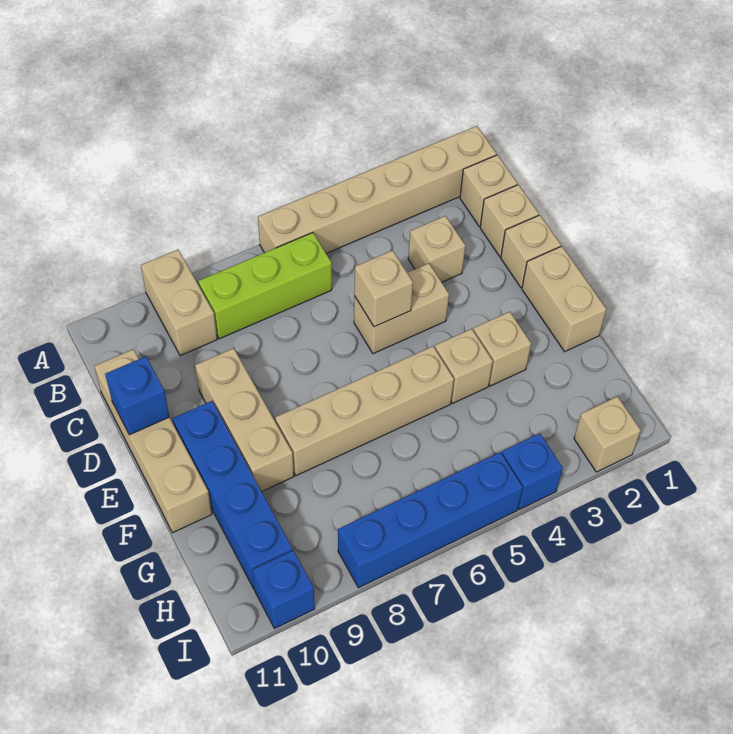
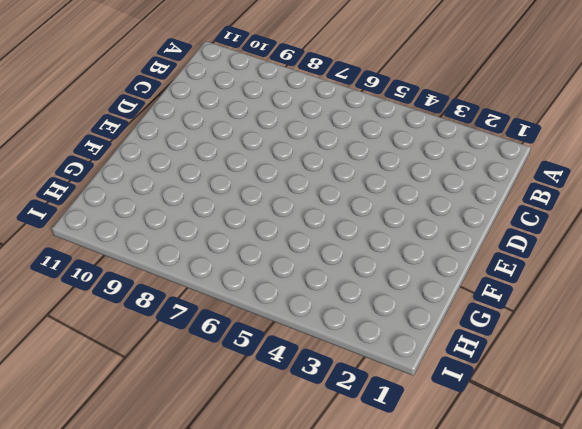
none -> tan brick A1:A6 level 1
none -> tan brick A9:B9 level 1
none -> tan brick B1 level 1

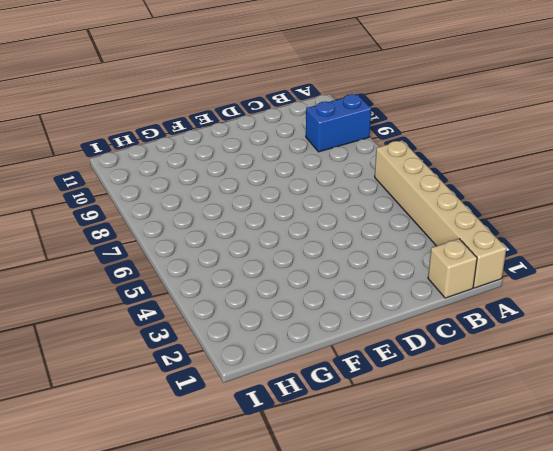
blue brick A9:B9 level 1 -> tan brick A9:B9 level 1
none -> lime brick B6:B8 level 1
none -> tan brick C1 level 1
none -> tan brick C3 level 1

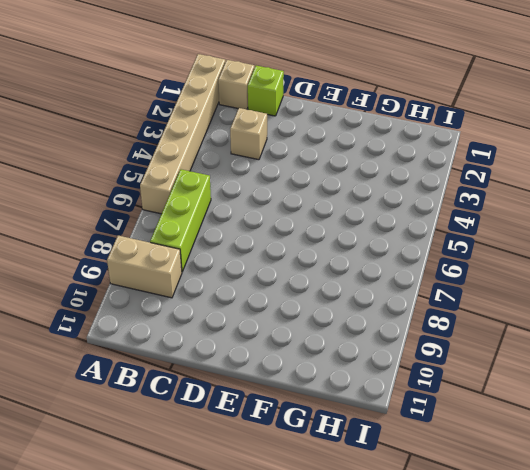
lime brick C1 level 1 -> tan brick C1 level 1
none -> tan brick C11:F11 level 1
none -> tan brick D1 level 1
none -> tan brick D4:D5 level 1

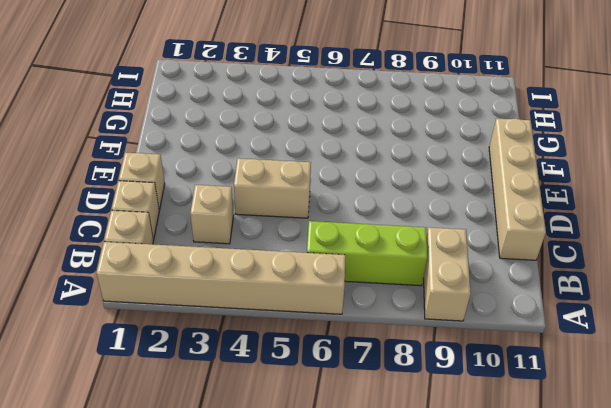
none -> tan brick D9:F9 level 1
none -> tan brick E1:F1 level 1
none -> blue brick E10:H10 level 1

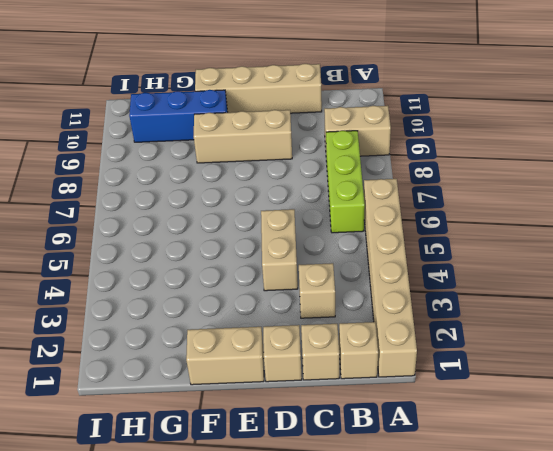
blue brick F10:H10 level 1 -> blue brick E10:H10 level 1
none -> tan brick F3 level 1
none -> tan brick F4 level 1
none -> tan brick F5:F8 level 1

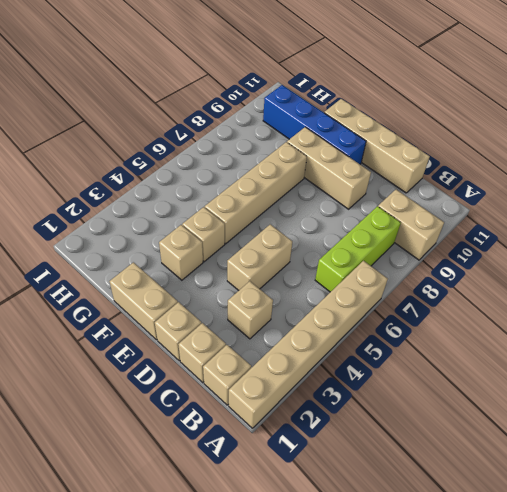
none -> tan brick I2 level 1
none -> blue brick I4 level 1
none -> blue brick I5:I8 level 1

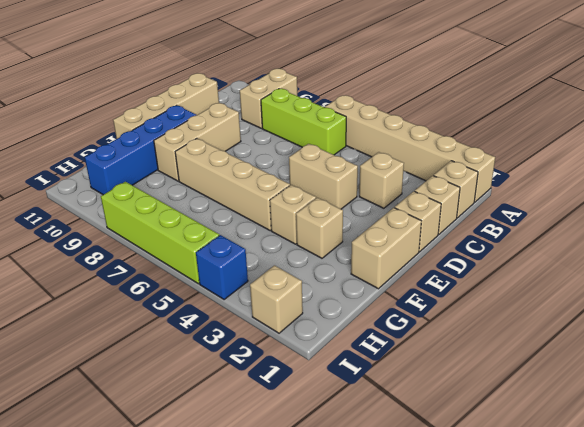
lime brick I5:I8 level 1 -> blue brick I5:I8 level 1
none -> blue brick I10 level 1
none -> tan brick D5 level 2
none -> blue brick D11 level 2

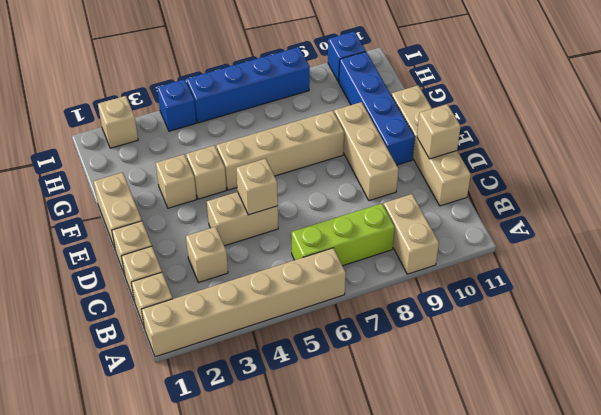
tan brick D11 level 2 -> blue brick D11 level 2

